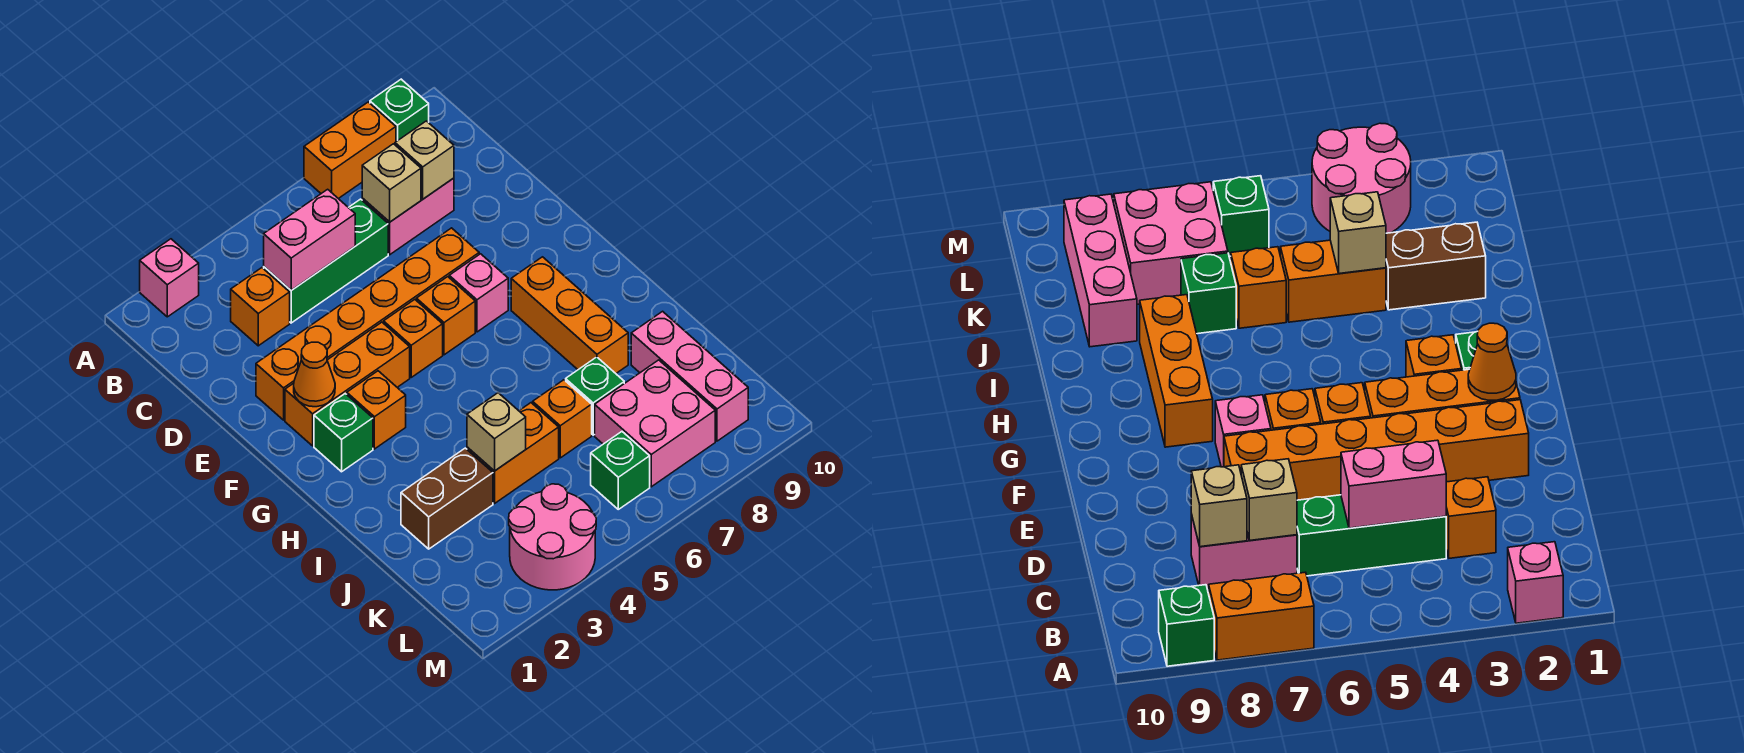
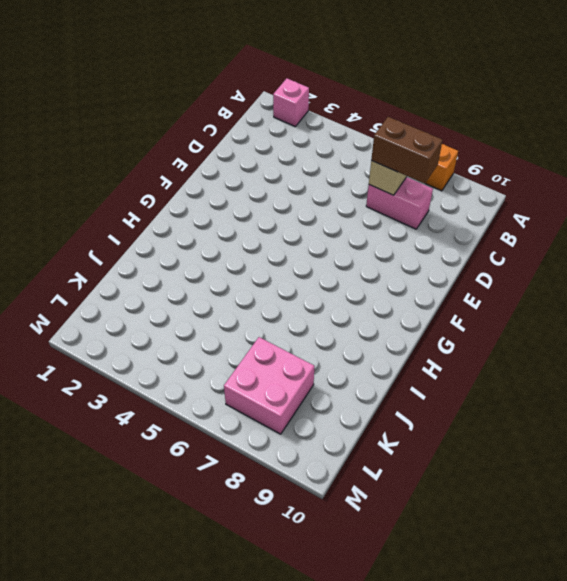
brown brick C7:C8 level 3 -> brown brick J2:J3 level 1
none -> green brick A9 level 1
none -> orange brick C3 level 1
none -> green brick C4:C6 level 1

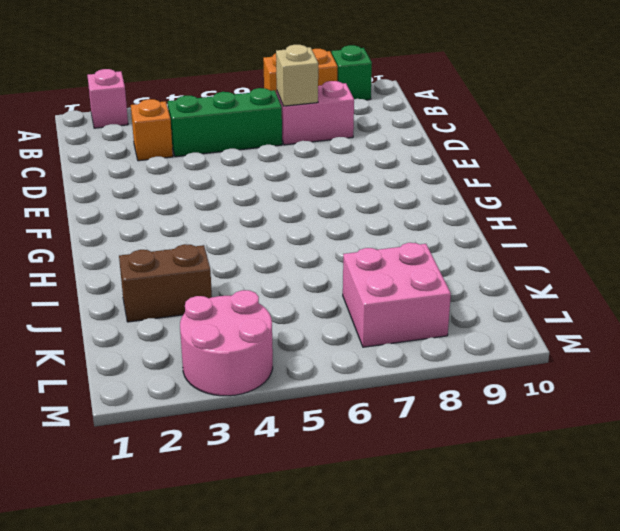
none -> orange brick E2:E7 level 1
none -> orange brick F2:F4 level 1
none -> orange brick F5 level 1

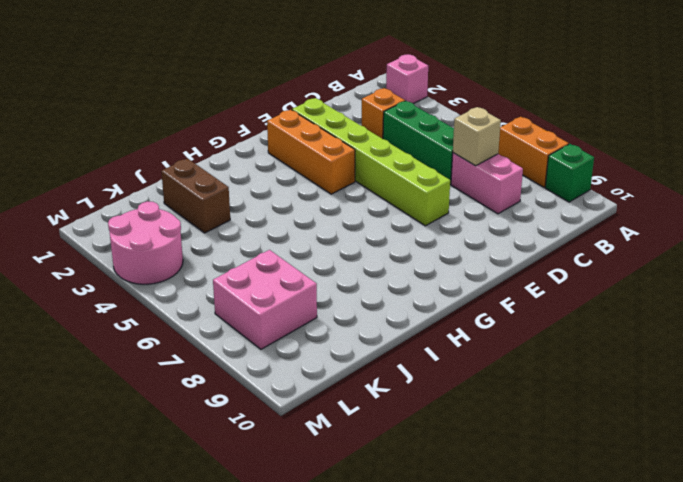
lime brick E2:E7 level 1 -> orange brick E2:E7 level 1
none -> orange brick F5 level 1
none -> orange brick F6 level 1
none -> pink brick F7 level 1

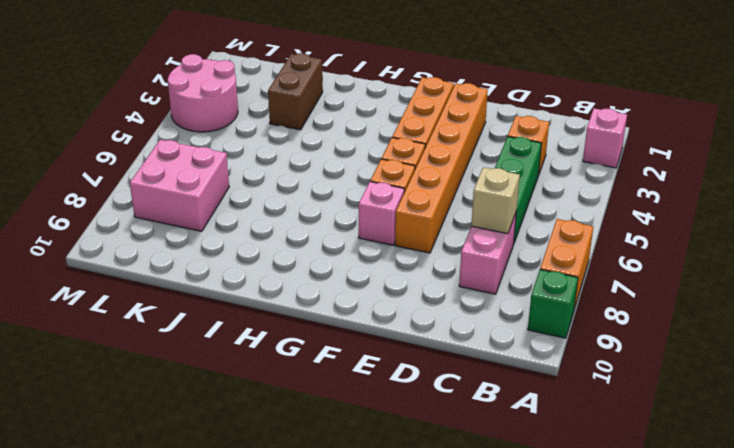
none -> green brick G2 level 1
none -> orange brick G3 level 1
none -> orange brick G8:I8 level 1

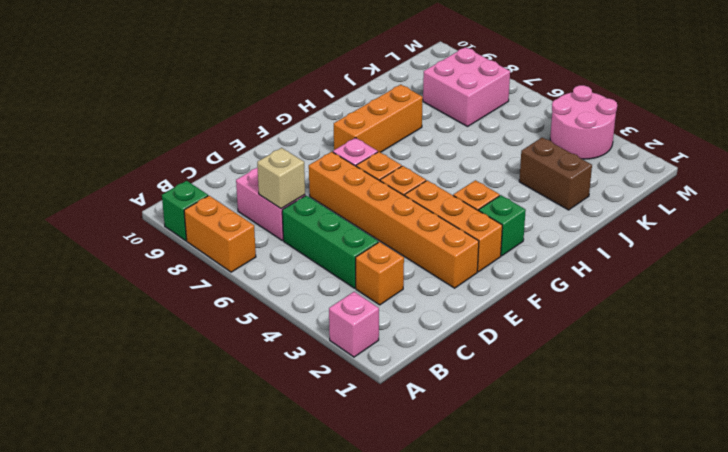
none -> orange brick J4:J5 level 1
none -> orange brick J6 level 1
none -> green brick J7 level 1

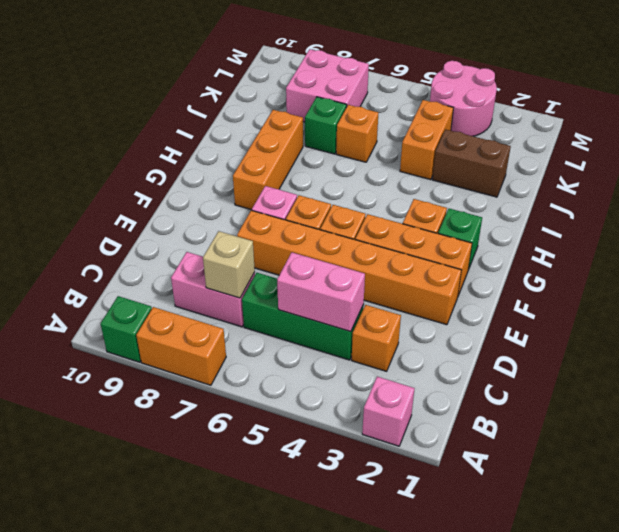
orange brick J4:K4 level 1 -> orange brick J4:J5 level 1
none -> pink brick J9:L9 level 1
none -> green brick L6 level 1
none -> tan brick C8 level 2

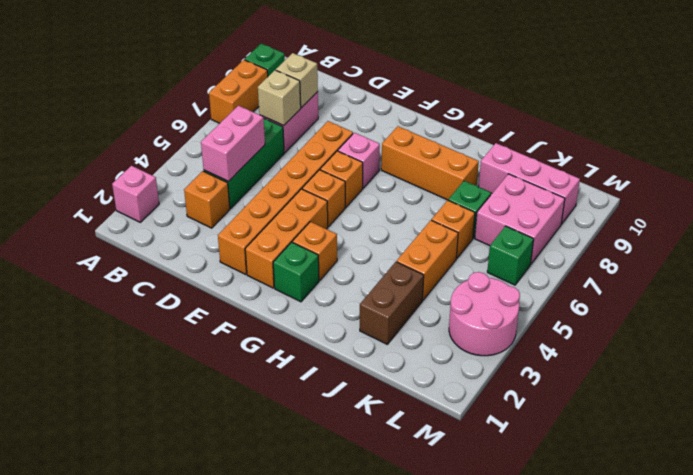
none -> orange cone F2 level 2
none -> tan brick J4 level 2

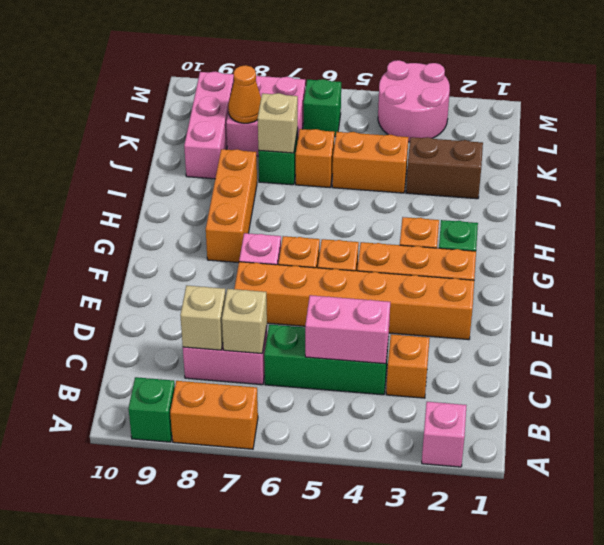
tan brick J7 level 2 -> tan brick J4 level 2
orange cone K8 level 2 -> orange cone F2 level 2

